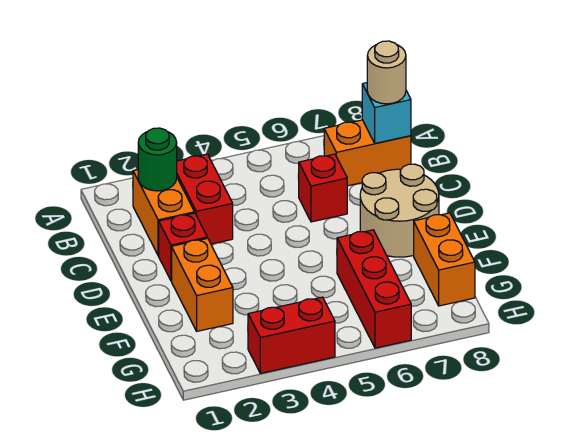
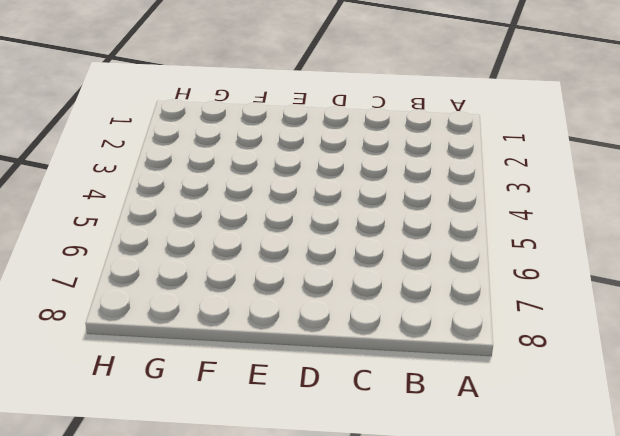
none -> orange brick B2:C2 level 1
none -> red brick B3:C3 level 1
none -> orange brick B7:B8 level 1

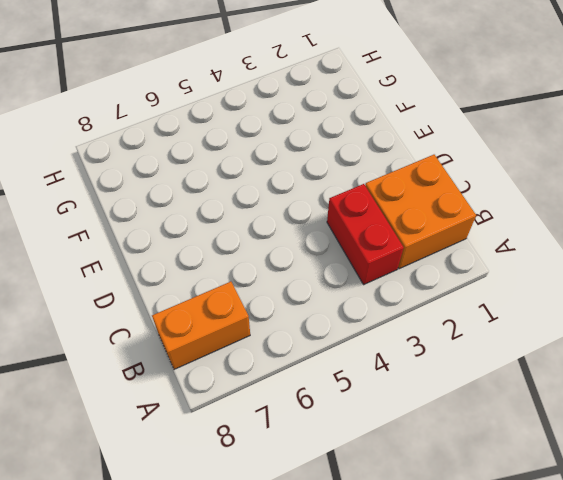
orange brick B1:C2 level 1 -> orange brick B2:C2 level 1
none -> red brick C6 level 1
none -> red brick D2 level 1
none -> tan round brick D7:E8 level 1

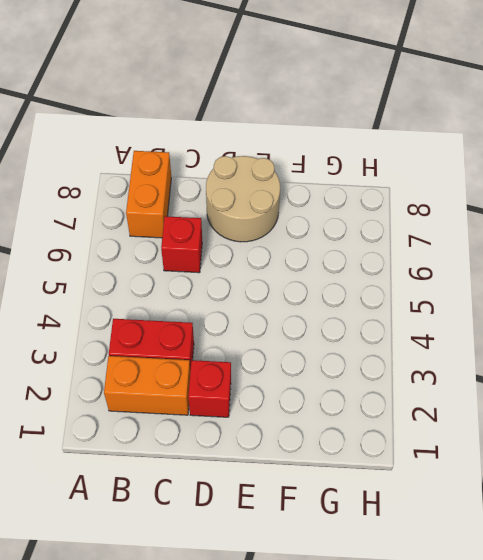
none -> orange brick E2:F2 level 1
none -> red brick F6:H6 level 1
none -> orange brick F8:G8 level 1

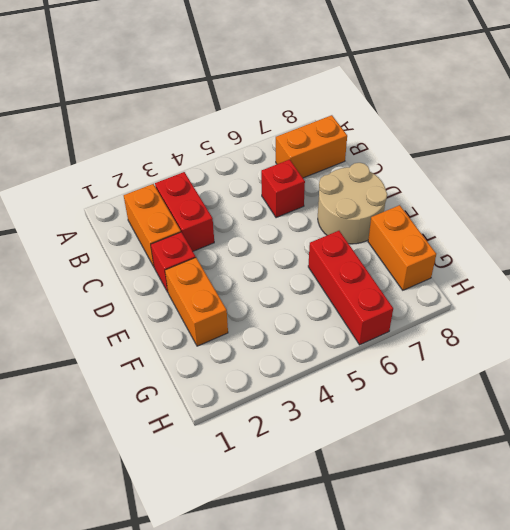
none -> red brick H3:H4 level 1
none -> green round brick B2 level 2
none -> cyan brick B8 level 2

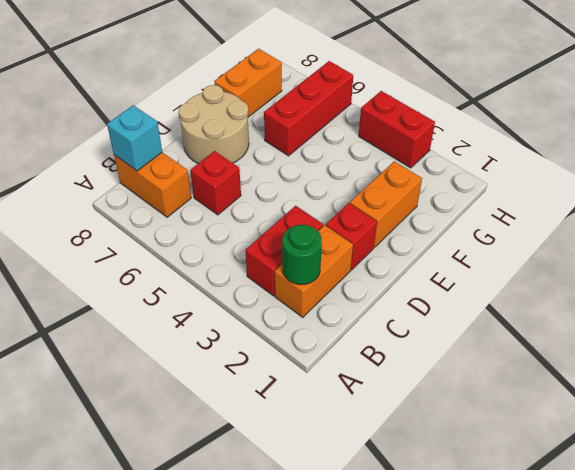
none -> tan round brick B8 level 3

